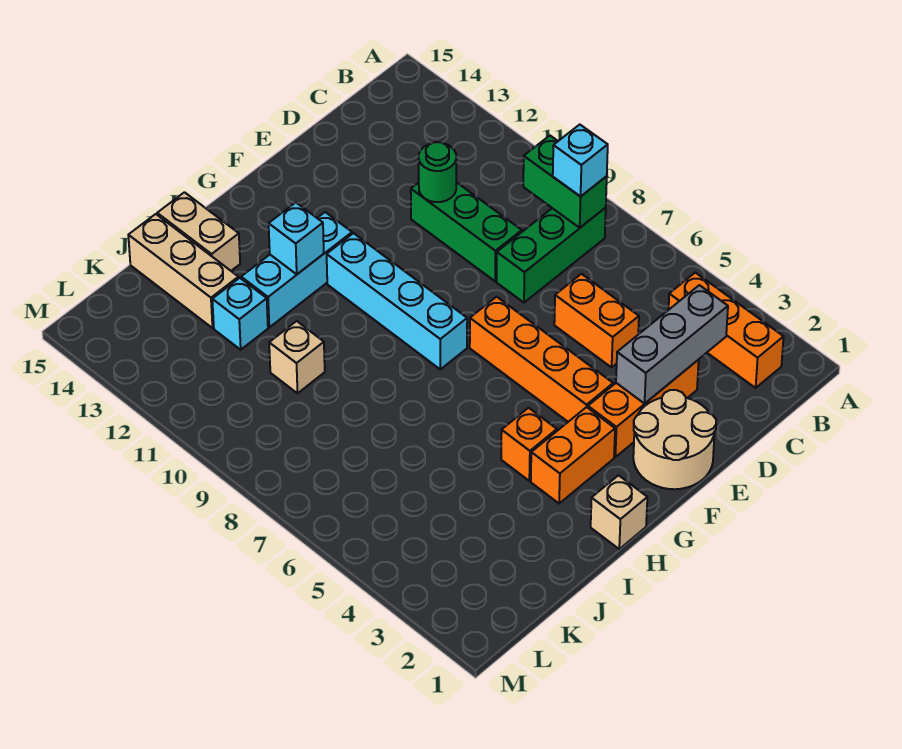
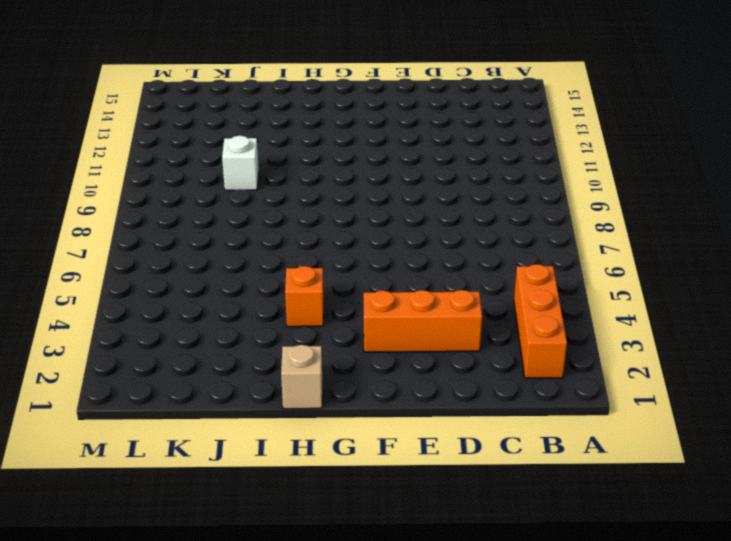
white brick J10 level 1 -> tan brick J10 level 1
none -> green brick B8:D8 level 1
none -> orange brick D5:D6 level 1
none -> green brick D9:D11 level 1

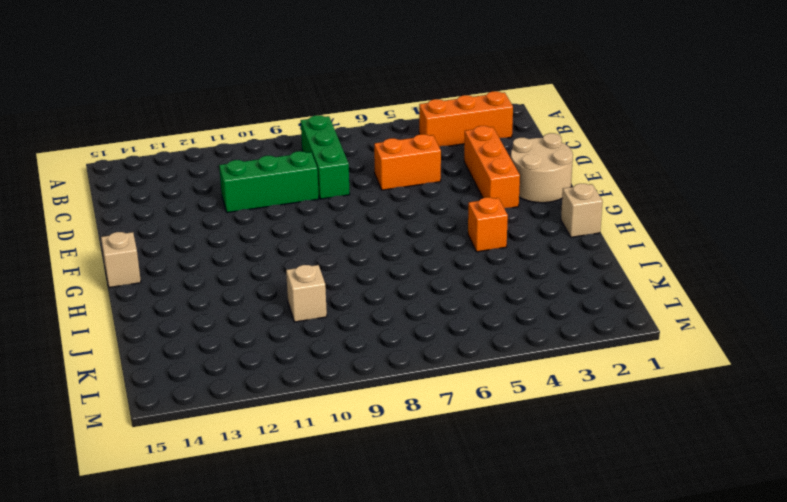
tan brick G15 level 1 -> none
none -> orange brick F4:F7 level 1
none -> orange brick G3:H3 level 1
none -> cyan brick G8:G11 level 1

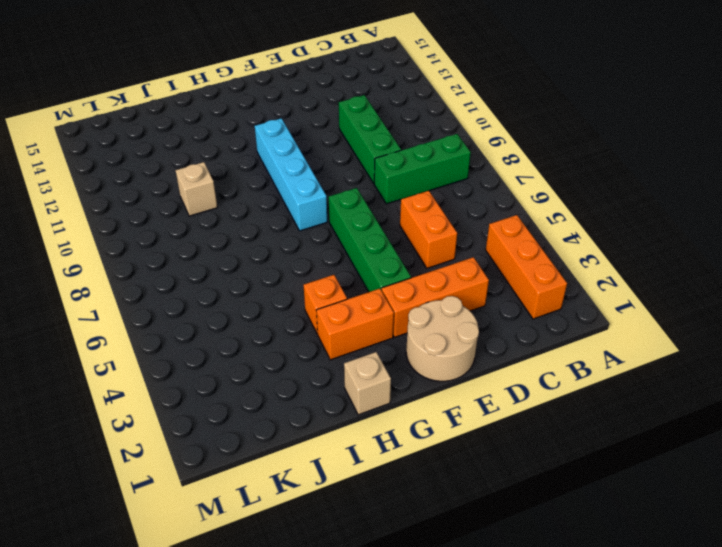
green brick F4:F7 level 1 -> orange brick F4:F7 level 1
none -> cyan brick G12:I12 level 1
none -> tan brick I14:I15 level 1
none -> cyan brick J12 level 1

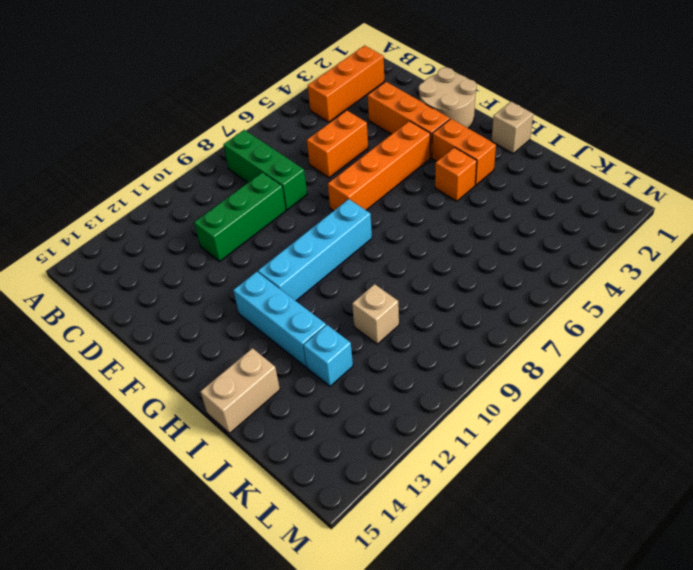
none -> tan brick J13:J15 level 1
none -> green brick B8:B9 level 2
none -> grey brick C3:E3 level 2

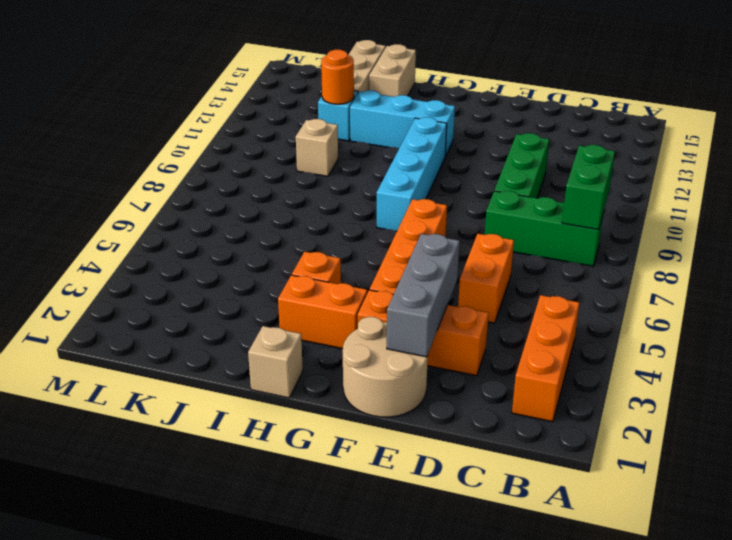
grey brick E2:E4 level 2 -> grey brick C3:E3 level 2
orange round brick J12 level 2 -> none
none -> green round brick D11 level 2
none -> cyan brick H12 level 2
none -> cyan brick B8 level 3

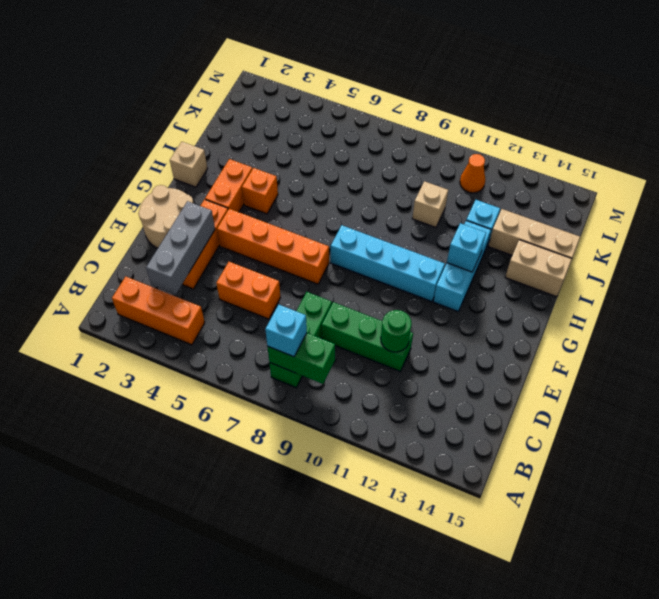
orange cone L11 level 1 -> none

